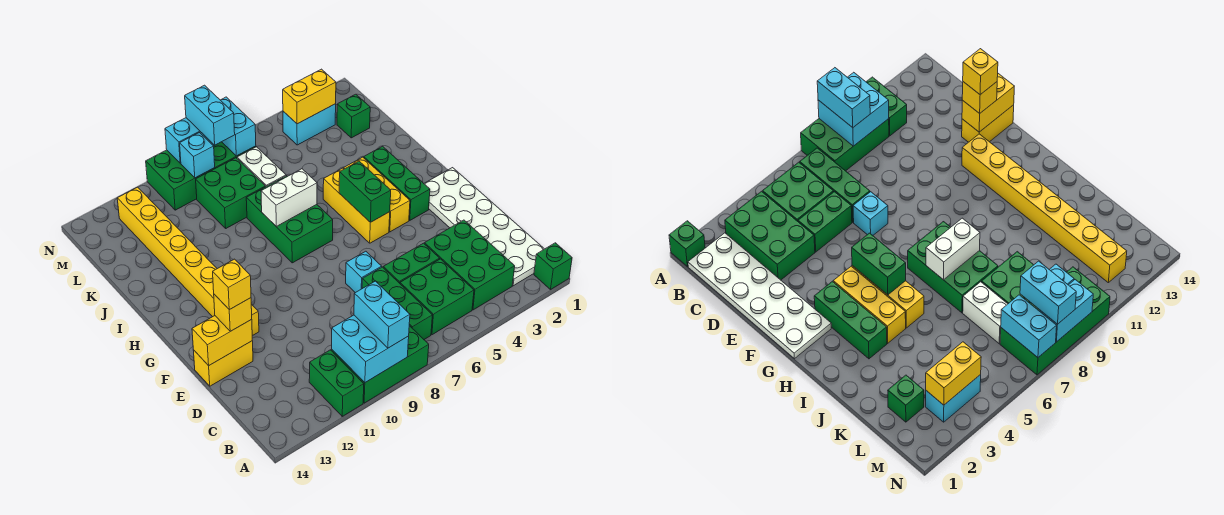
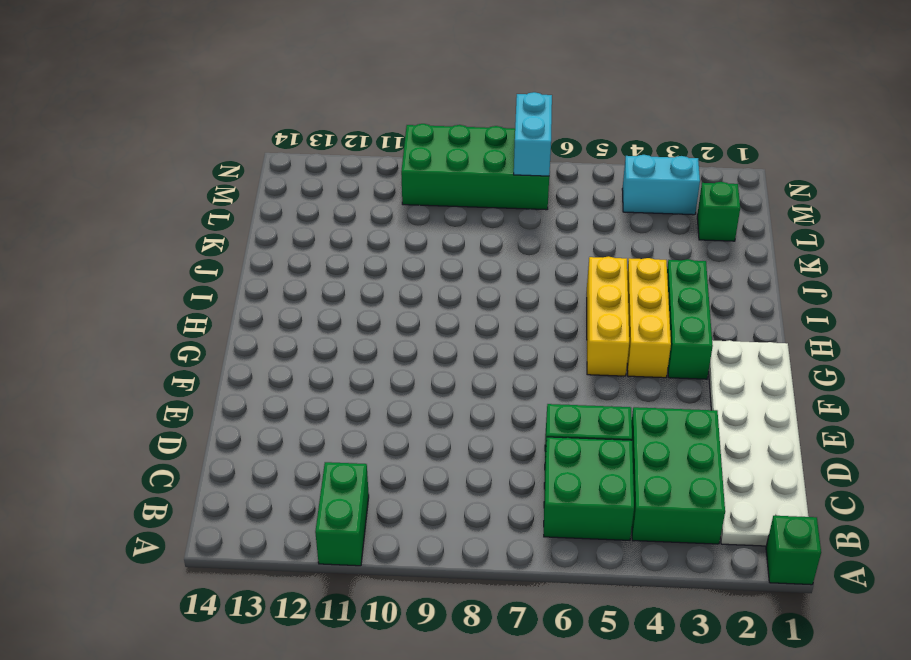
none -> green brick A8:B10 level 1
none -> green brick B7:D7 level 1
none -> cyan brick E7 level 1
none -> yellow brick E13:E14 level 1

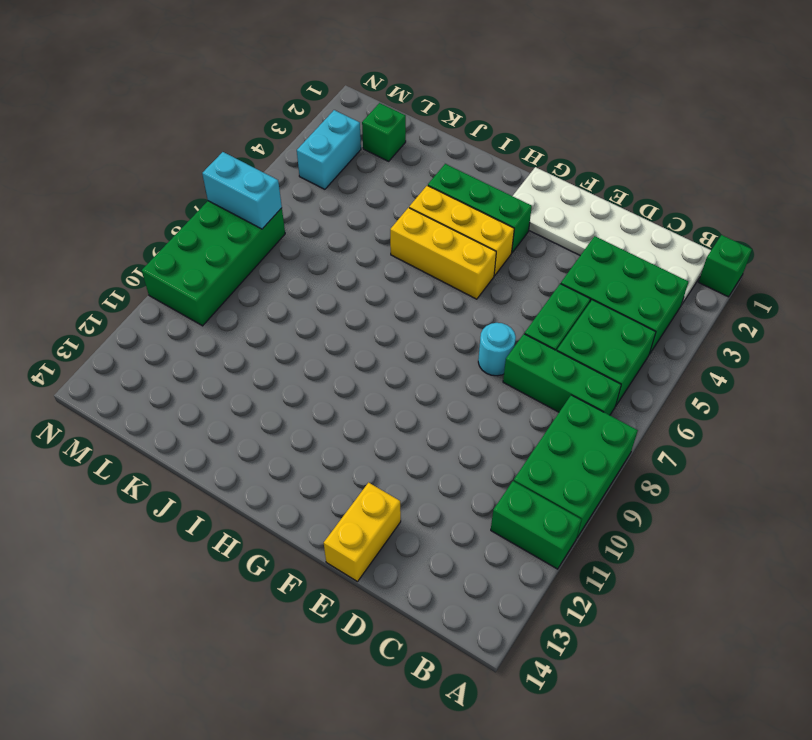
cyan round brick E7 level 1 -> cyan brick E7 level 1
none -> yellow brick F12:M12 level 1
none -> green brick H7:J8 level 1
none -> white brick K7:L7 level 1
none -> green brick K8:L9 level 1

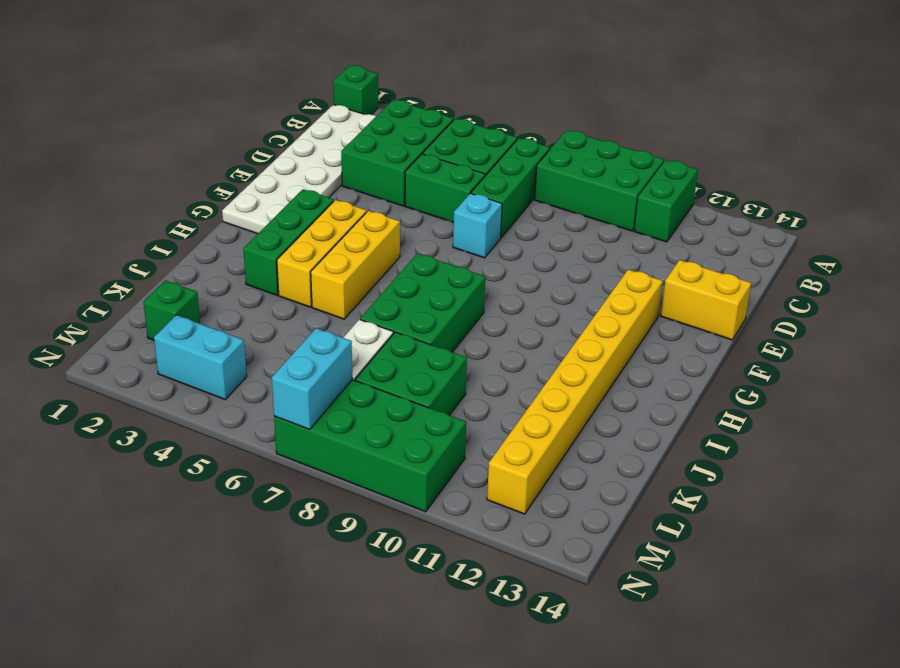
none -> cyan brick A9:B10 level 2
none -> yellow brick E13:E14 level 2
none -> green brick G5:H5 level 2
none -> white brick I7:I8 level 2

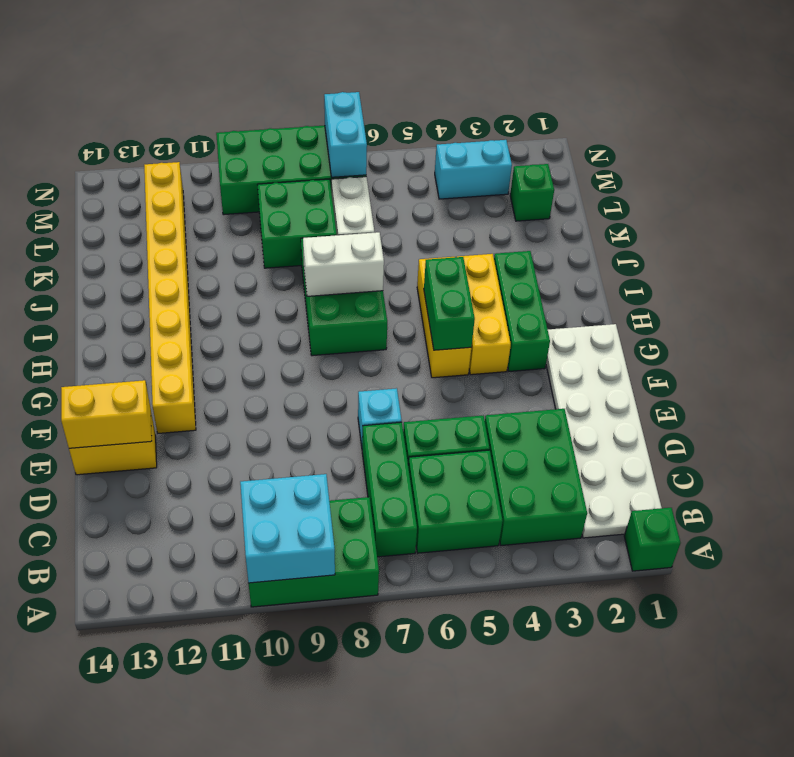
none -> green brick A11:B11 level 1
none -> yellow brick M3:M4 level 2
none -> cyan brick M9 level 2
none -> cyan brick N8:N9 level 2

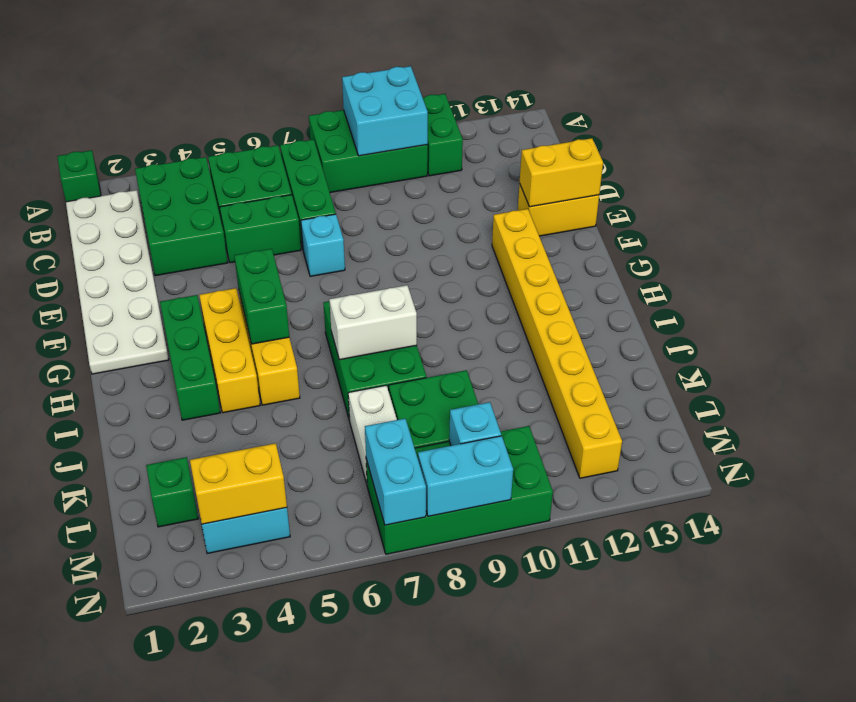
none -> cyan brick A9:B9 level 3
none -> yellow brick E13 level 3
none -> cyan brick M8:N8 level 3
none -> yellow brick E13 level 4

